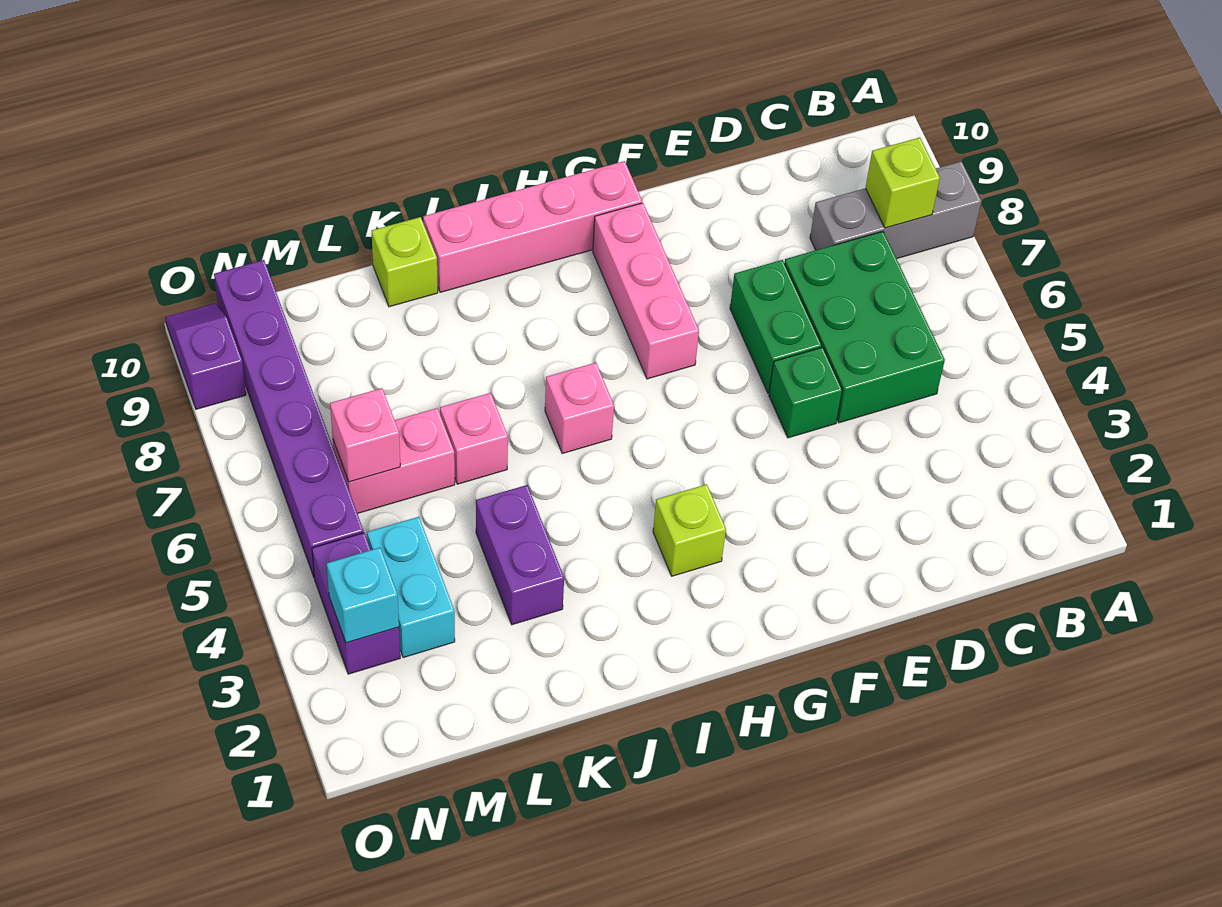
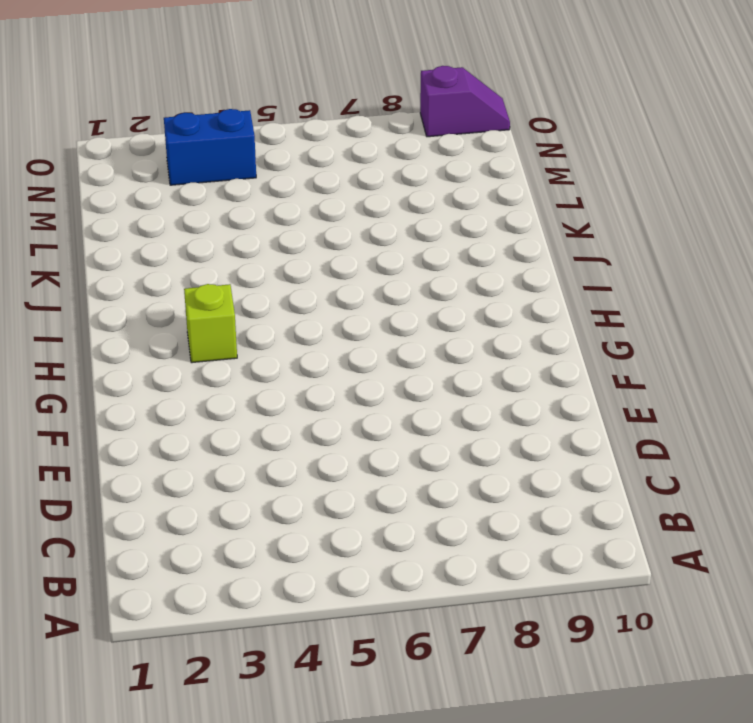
blue brick N3:N4 level 1 -> purple brick N3:N4 level 1
none -> grey brick A8:C8 level 1
none -> green brick C5:D7 level 1
none -> green brick E5 level 1

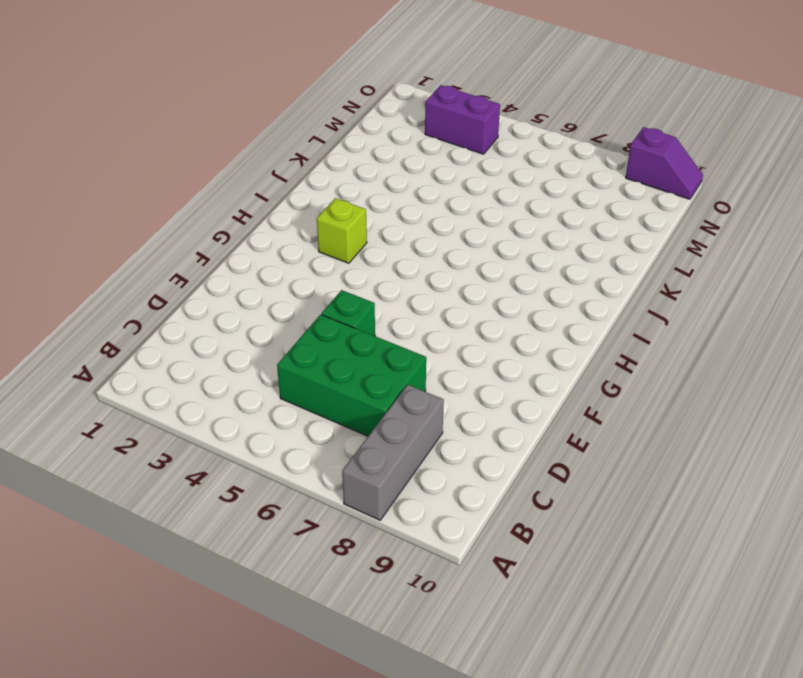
none -> green brick E6:E7 level 1
none -> pink brick G7:G9 level 1
none -> pink brick G10:J10 level 1

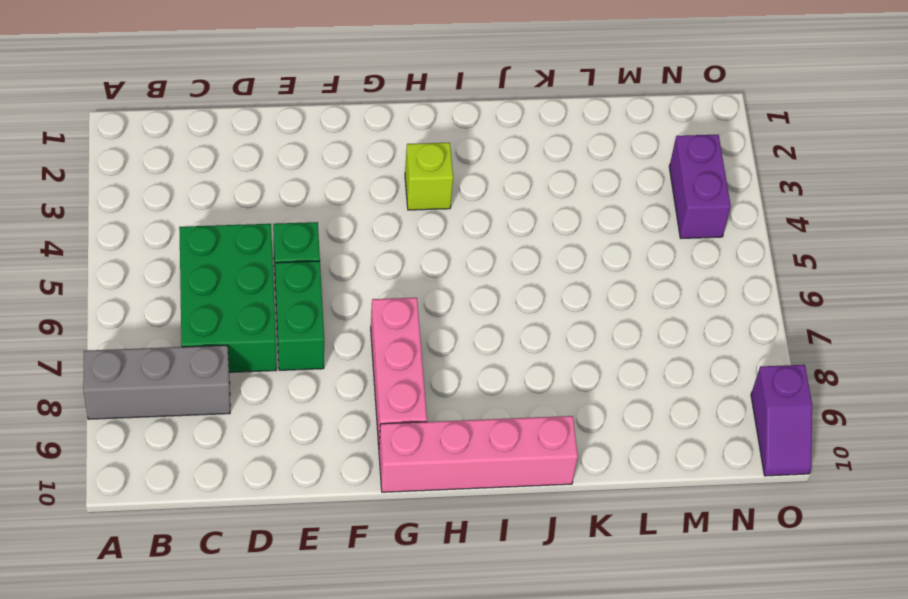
none -> pink brick I6 level 1
none -> purple brick K3:K4 level 1
none -> pink brick K6 level 1

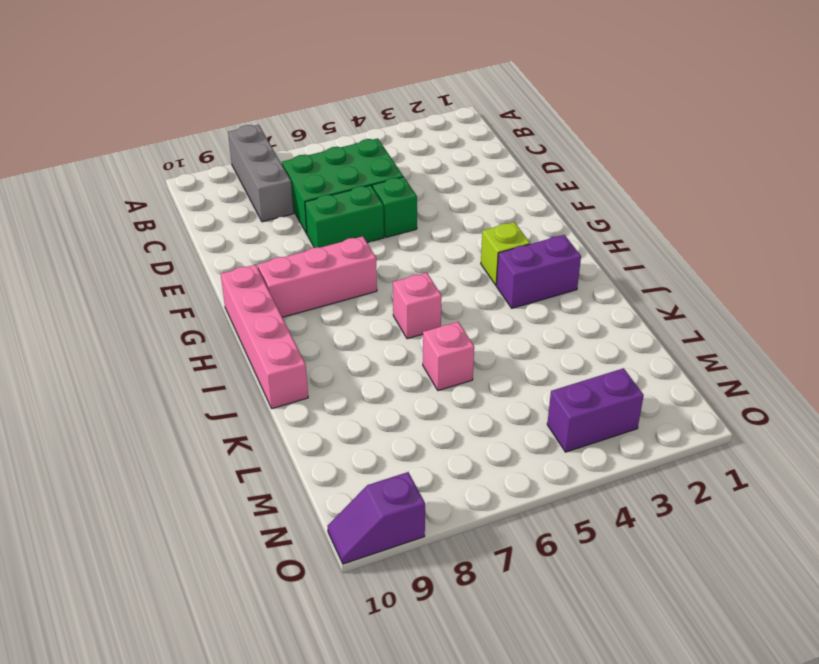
purple brick I2:I3 level 1 -> purple brick K3:K4 level 1
none -> lime brick K10 level 1
none -> pink brick L6:M6 level 1
none -> cyan brick M3:M4 level 1

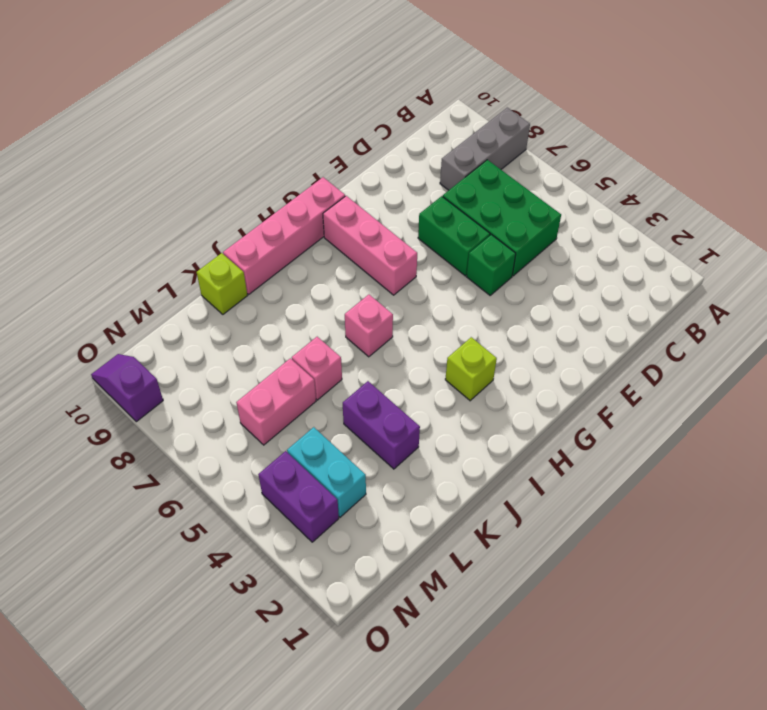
none -> purple brick N5:N10 level 1
none -> lime brick B8 level 2
none -> pink brick M6 level 2

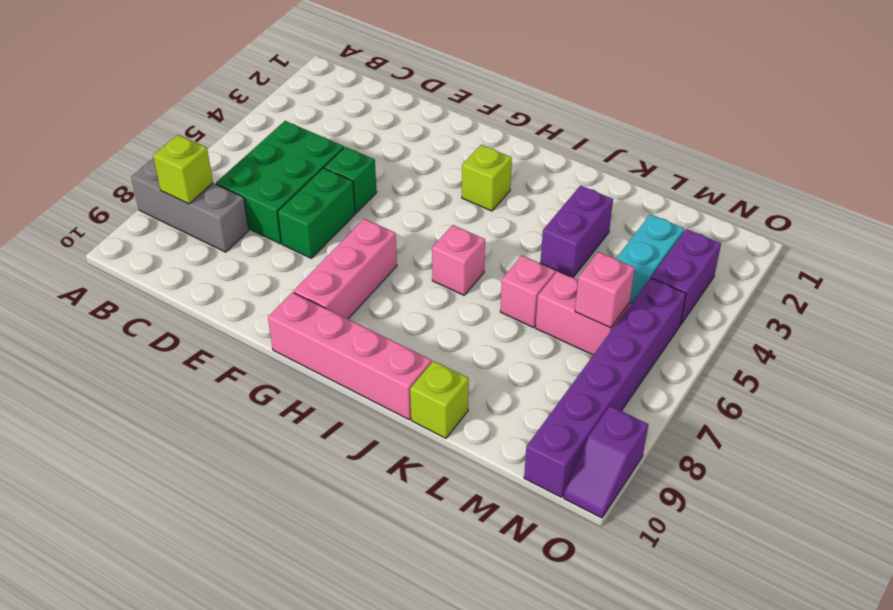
none -> cyan brick N3 level 2

